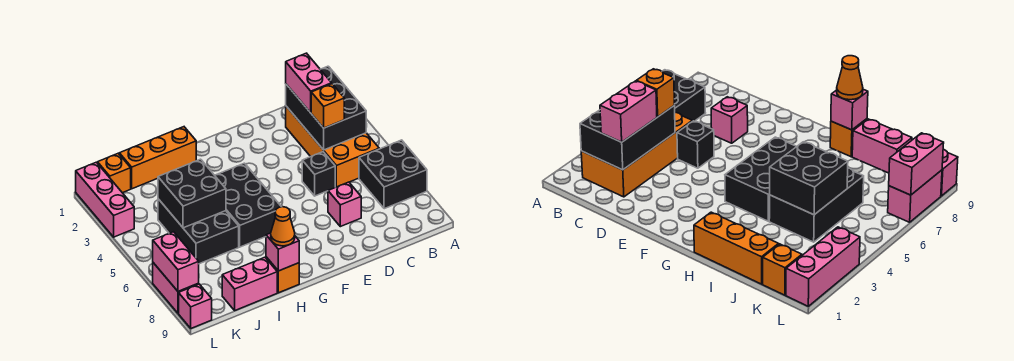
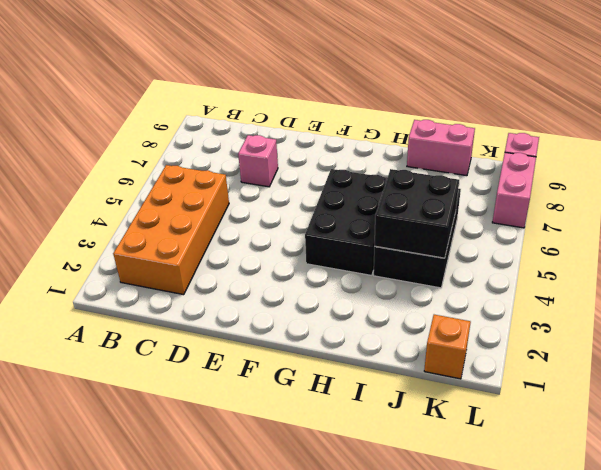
none -> black brick A6:B7 level 1
none -> black brick D5 level 1
none -> orange brick H1:J1 level 1

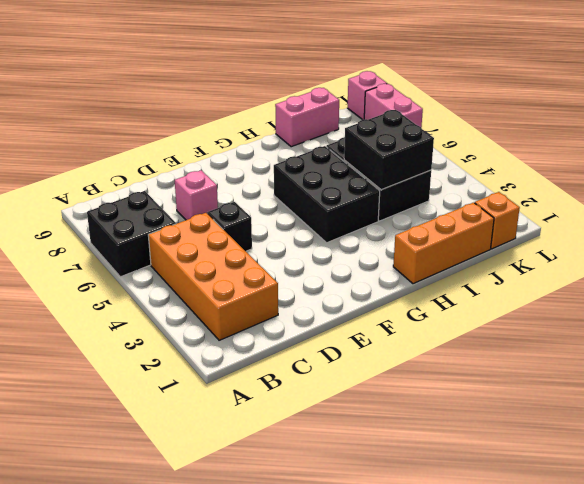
none -> orange brick H9 level 1
none -> pink brick L1:L3 level 1
none -> black brick B2:C4 level 2

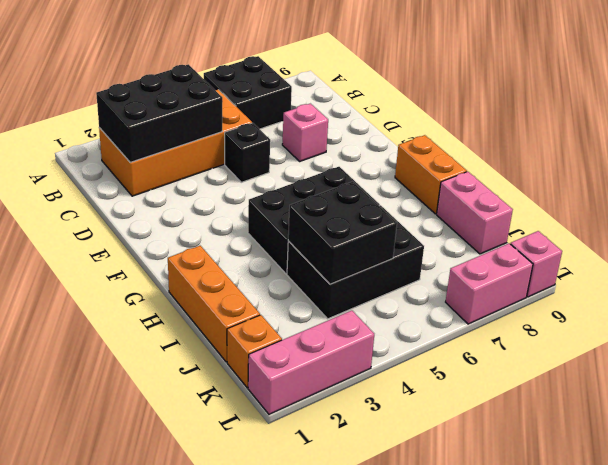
orange brick G9:H9 level 1 -> orange brick H9 level 1
none -> pink brick H9 level 2
none -> pink brick L7:L8 level 2
none -> pink brick C2:C3 level 3

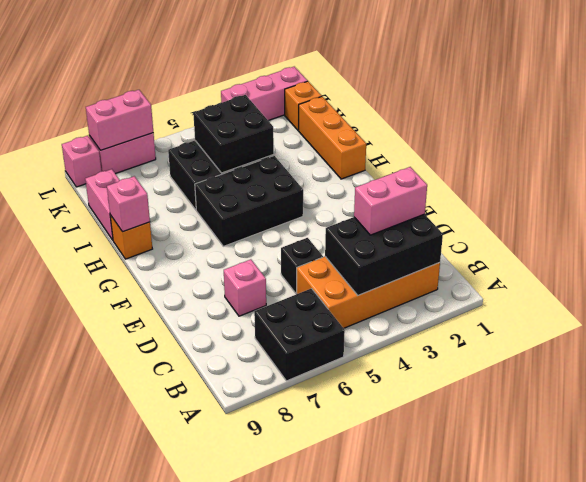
none -> orange brick C4 level 3
none -> orange cone H9 level 3

